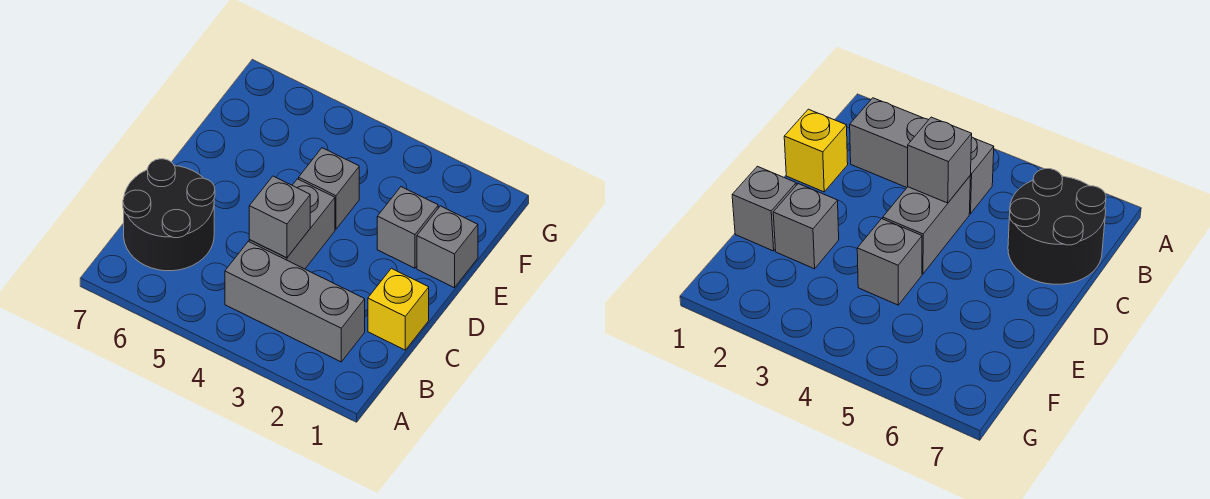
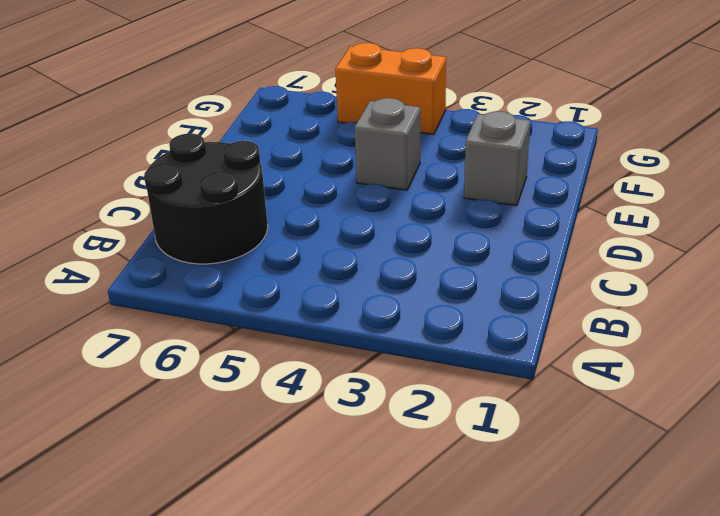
orange brick G4:G5 level 1 -> none
none -> grey brick B2:B4 level 1
none -> yellow brick C1 level 1

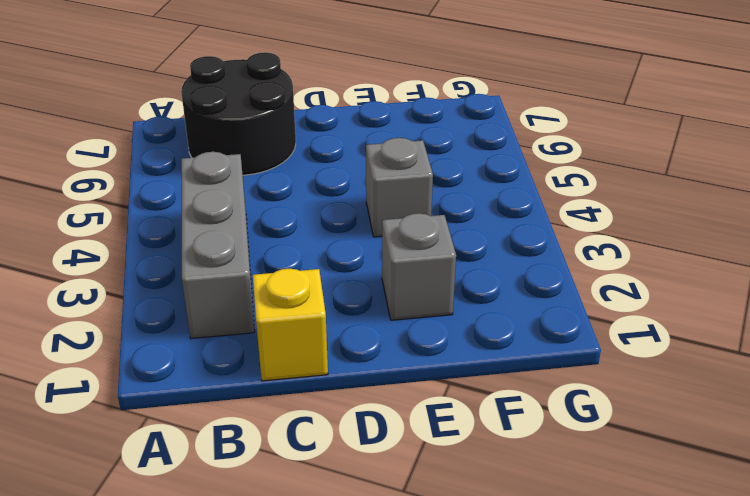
none -> grey brick C4:D4 level 1
none -> grey brick E1 level 1

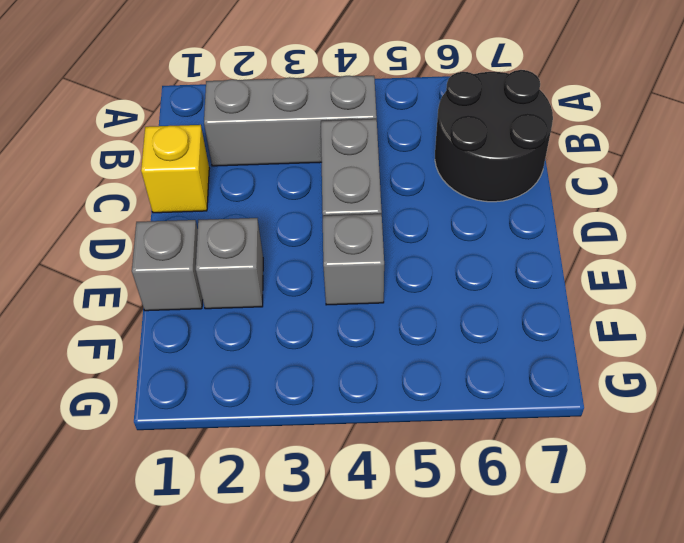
none -> grey brick C4 level 2

